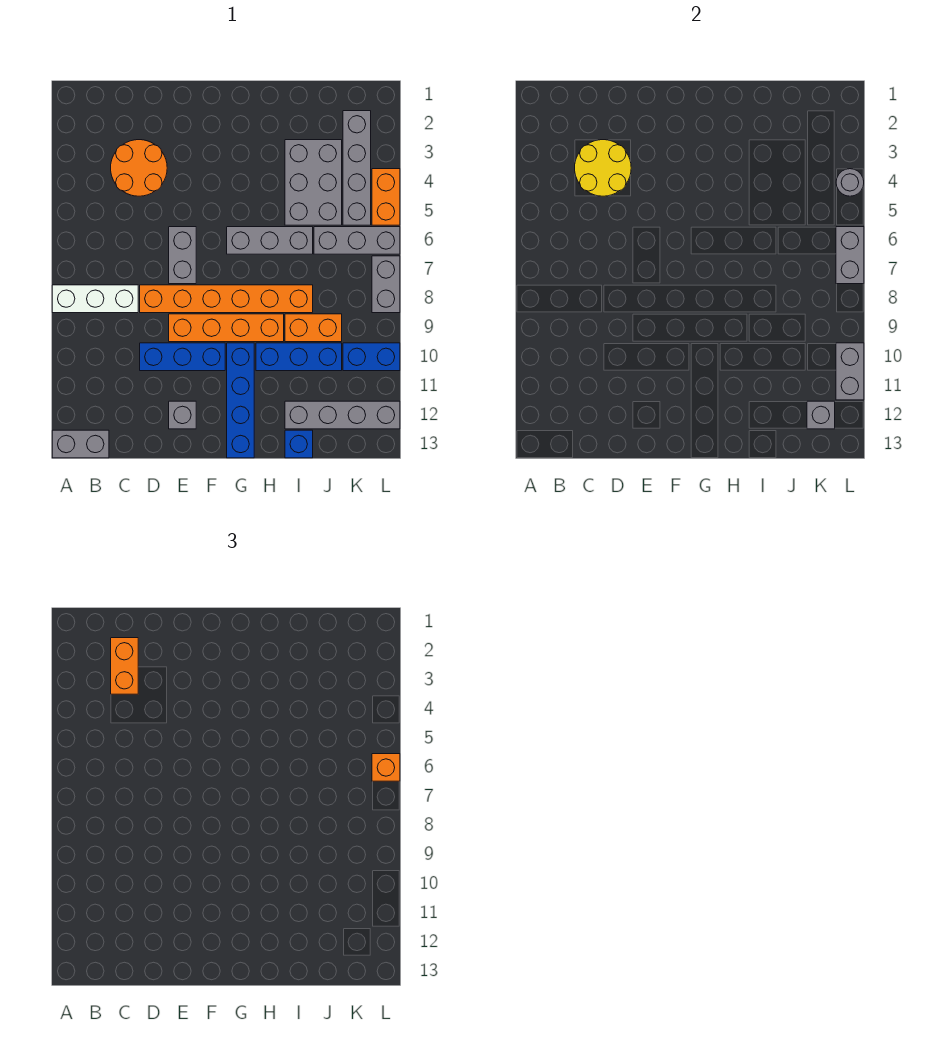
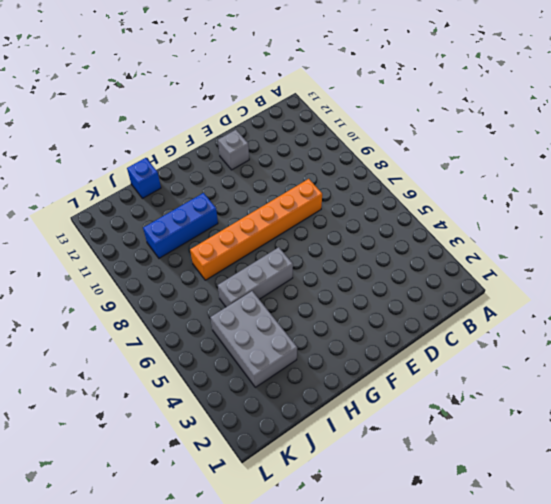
none -> white brick A8:C8 level 1
none -> grey brick A13:B13 level 1
none -> orange round brick C3:D4 level 1

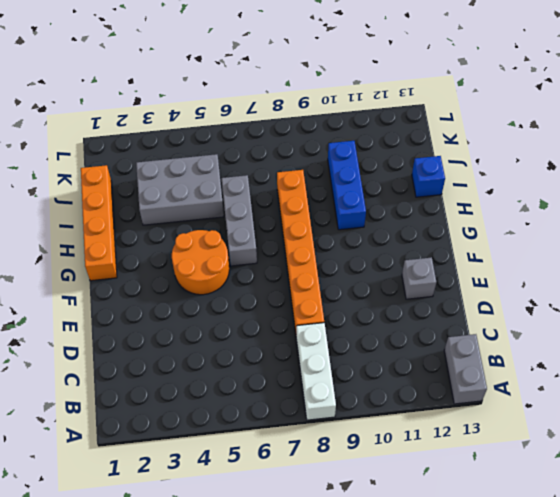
orange round brick F4:G5 level 1 -> orange round brick C3:D4 level 1
orange brick G1:J1 level 1 -> orange brick E9:H9 level 1
none -> blue brick D10:F10 level 1
none -> grey brick E6:E7 level 1
none -> blue brick G10:G13 level 1

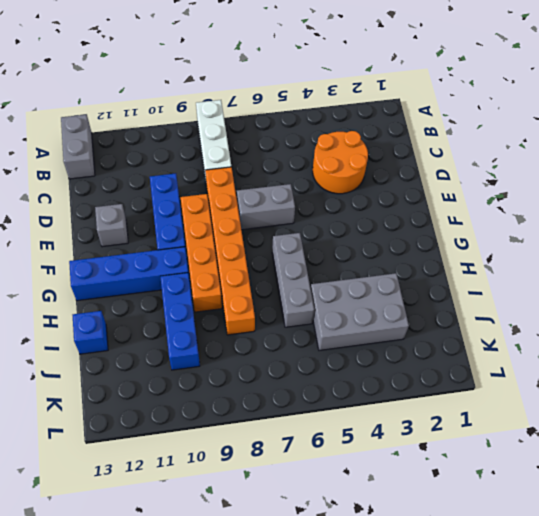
none -> orange brick I9:J9 level 1
none -> grey brick I12:L12 level 1
none -> grey brick J6:L6 level 1

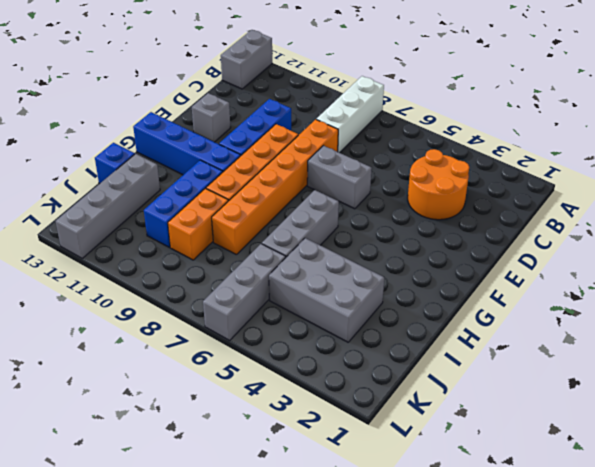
none -> grey brick K2:K5 level 1
none -> blue brick K10:L10 level 1
none -> orange brick L4:L5 level 1

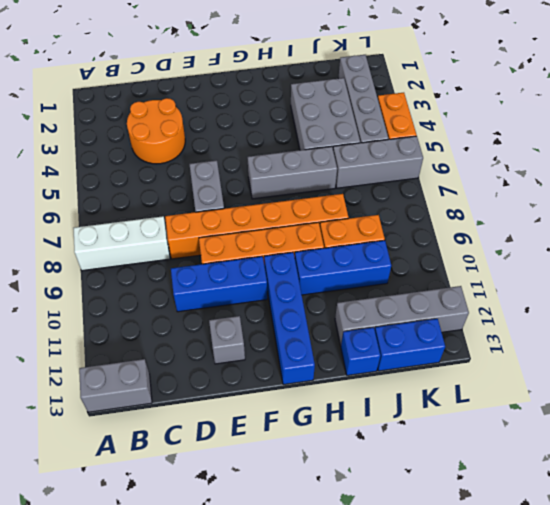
blue brick J13:K13 level 1 -> blue brick K10:L10 level 1
none -> grey brick L7:L8 level 1
none -> yellow round brick C3:D4 level 2
none -> grey brick K12 level 2

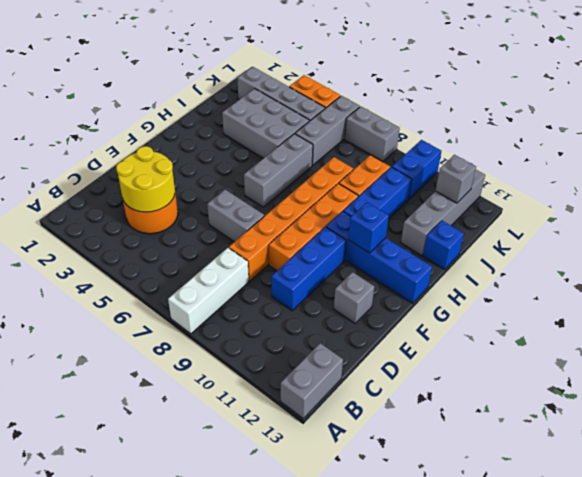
blue brick G11 level 2 -> none
none -> grey round brick L4 level 2
none -> grey brick L6:L7 level 2
none -> grey brick L10:L11 level 2

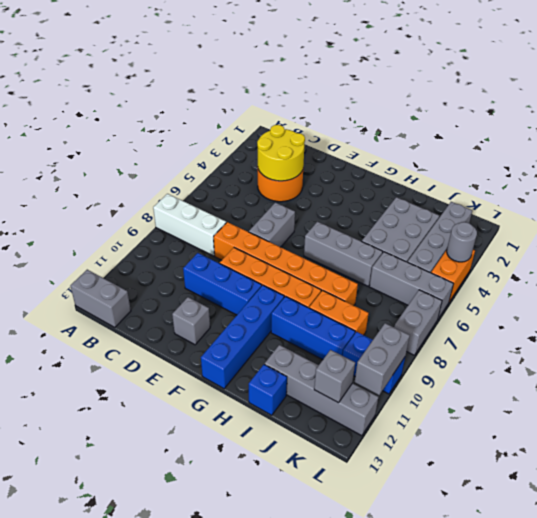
none -> grey brick L6:L7 level 2
none -> orange brick C2:C3 level 3
none -> orange brick L6 level 3

